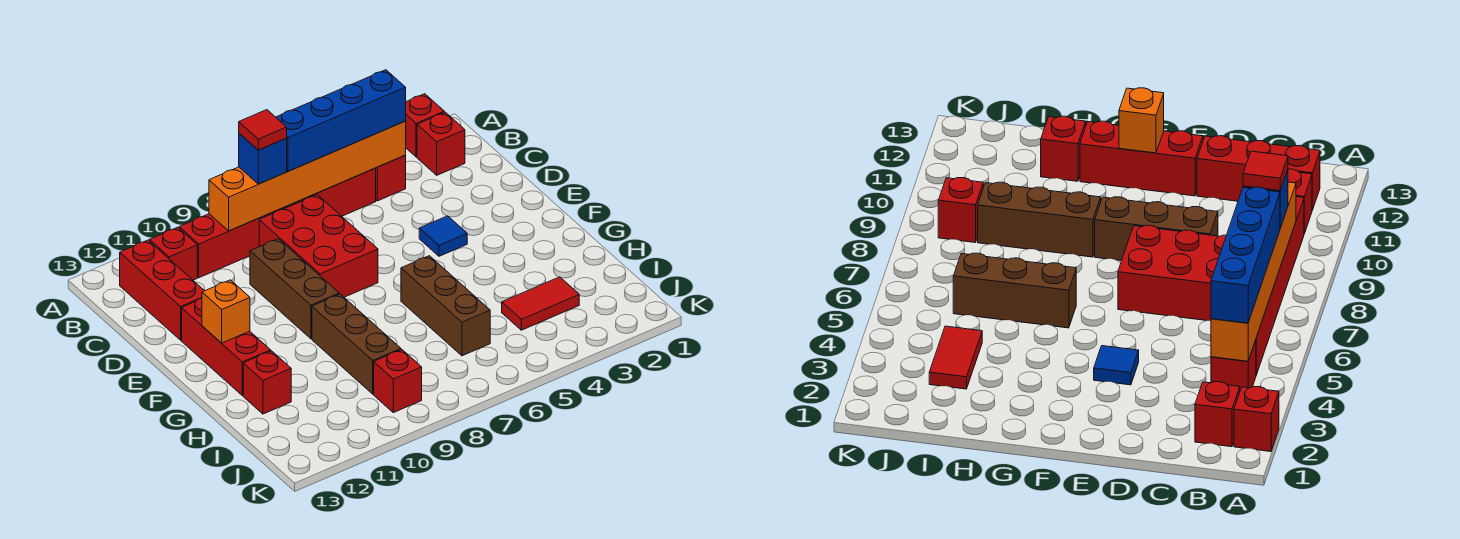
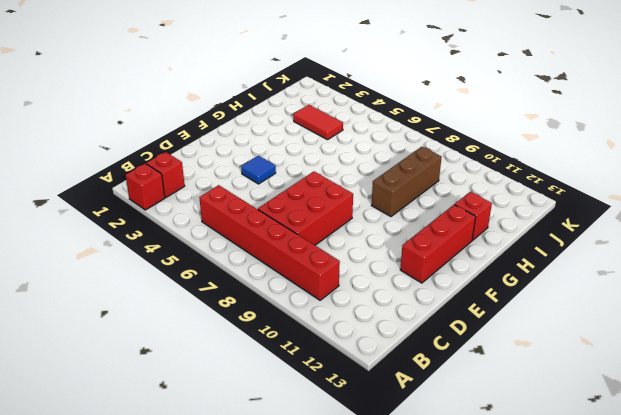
none -> red brick B4 level 1
none -> red brick B11 level 1
none -> red brick B12:D12 level 1

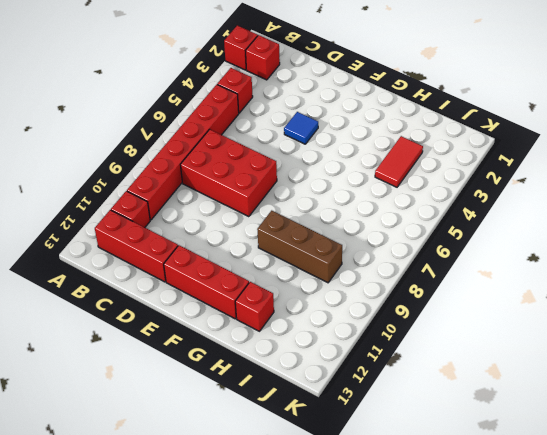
none -> brown brick D9:F9 level 1
none -> brown brick G6:I6 level 1
none -> red brick J9 level 1

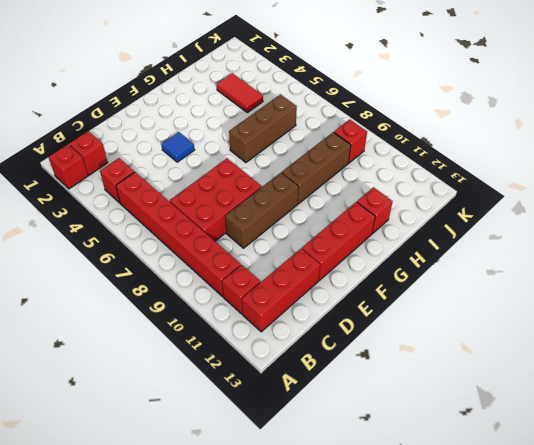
none -> orange brick B4:B9 level 2
none -> orange brick F12 level 2
none -> blue brick B4:B7 level 3

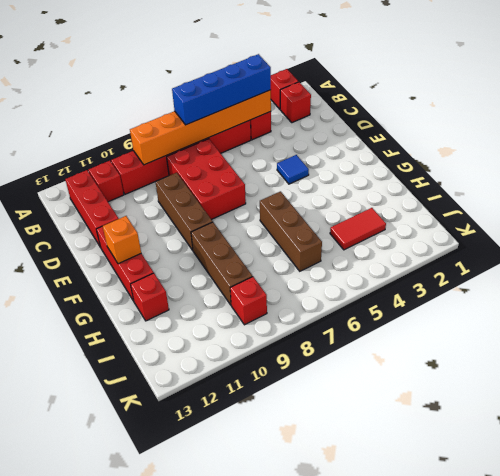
none -> blue brick B8 level 3
none -> red tile B8 level 4

